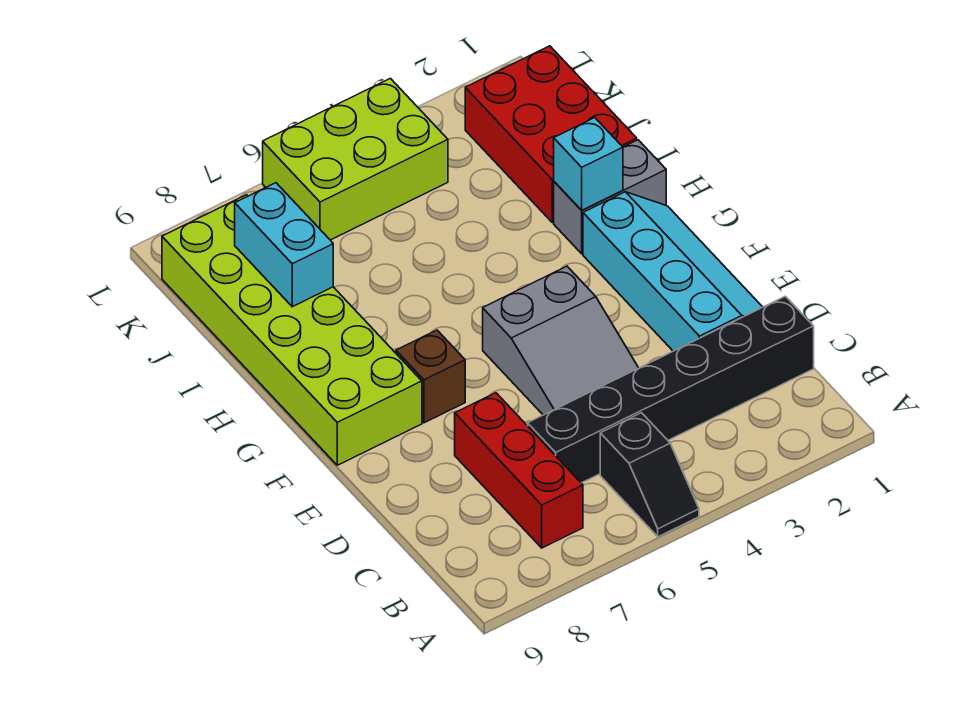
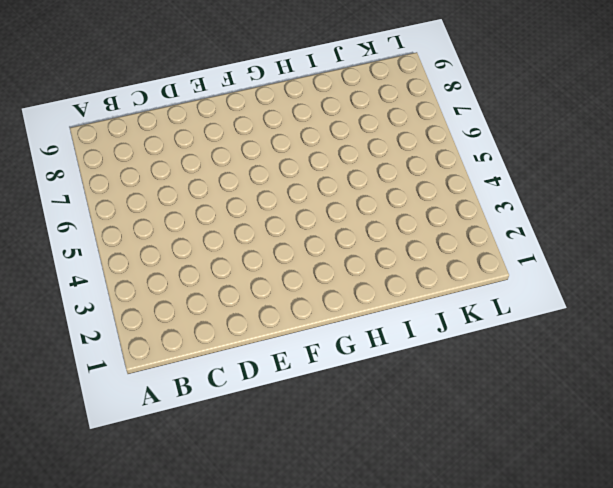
none -> black slope A5:B5 level 1 top B
none -> red brick B7:D7 level 1
none -> black brick C1:C6 level 1

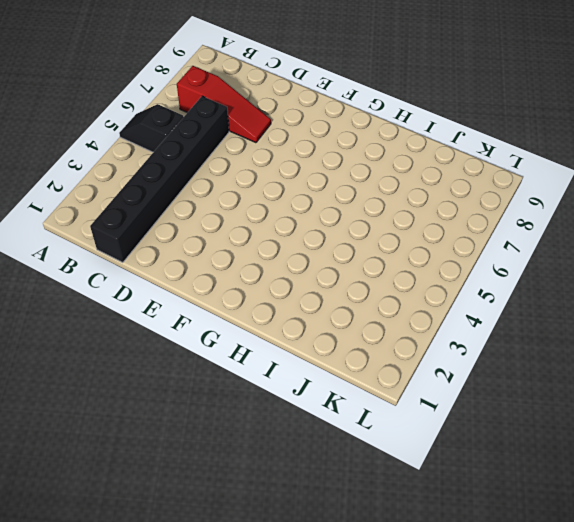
red slope B7:D7 level 1 top B -> red brick B7:D7 level 1
none -> cyan slope D1:G2 level 1 top 2
none -> grey slope D4:F5 level 1 top F
none -> brown brick F7 level 1

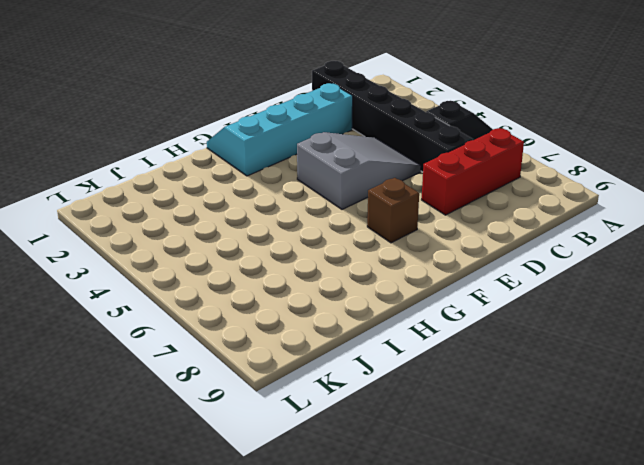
none -> lime brick F8:K9 level 1
none -> grey brick H1:H2 level 1
none -> red brick I1:K2 level 1

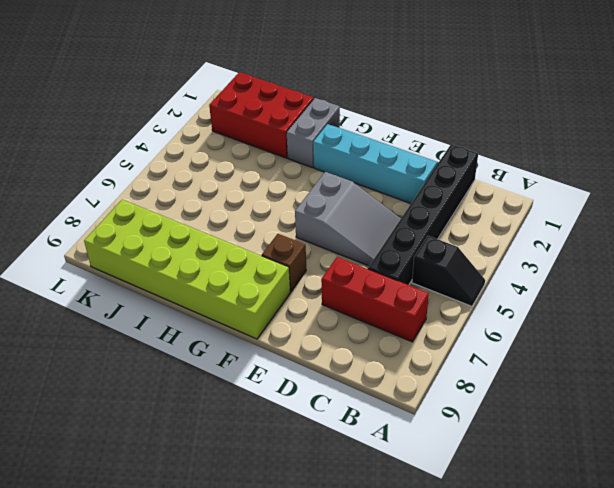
none -> lime brick K4:L6 level 1
none -> cyan brick H2 level 2
none -> cyan brick I8:J8 level 2

